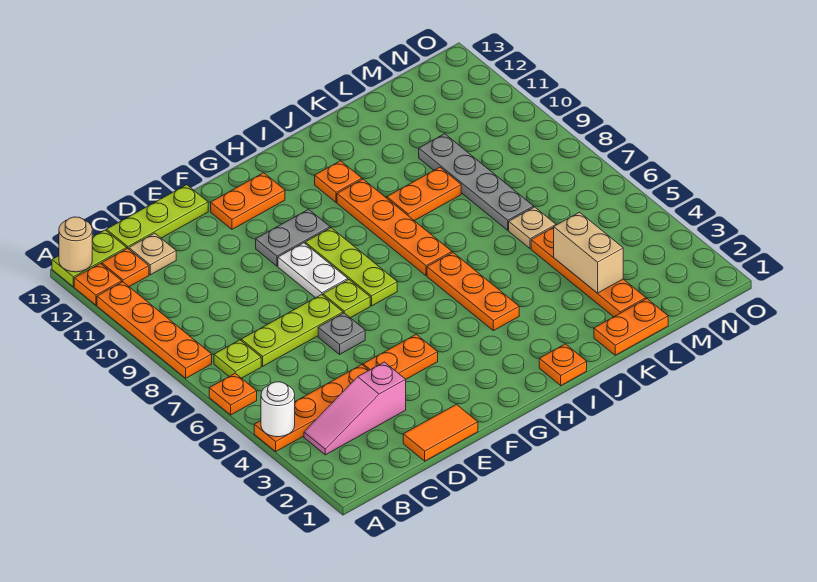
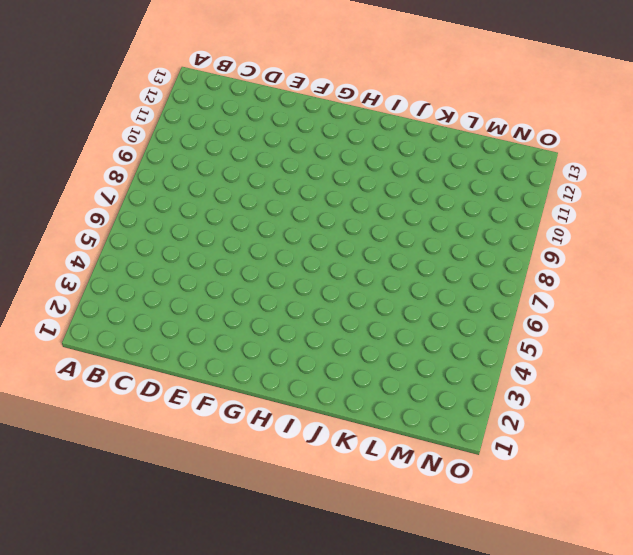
none -> orange plate A4:D4 level 1
none -> orange plate A6 level 1
none -> orange plate A8:A11 level 1
none -> orange plate A12 level 1

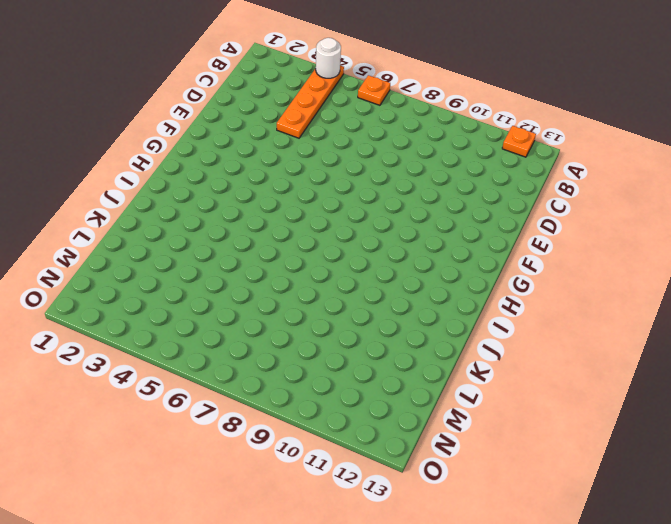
none -> orange plate A8:A11 level 1
none -> lime plate A13:B13 level 1
none -> pink slope B3:D3 level 1 top D
none -> lime plate B7 level 1

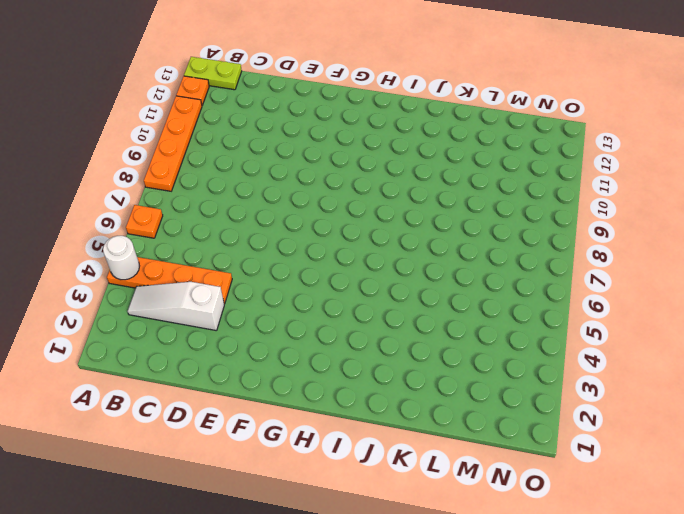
white slope B3:D3 level 1 top D -> pink slope B3:D3 level 1 top D
none -> lime plate B7 level 1
none -> orange plate B12 level 1
none -> lime plate C7:E7 level 1
none -> tan plate C12 level 1

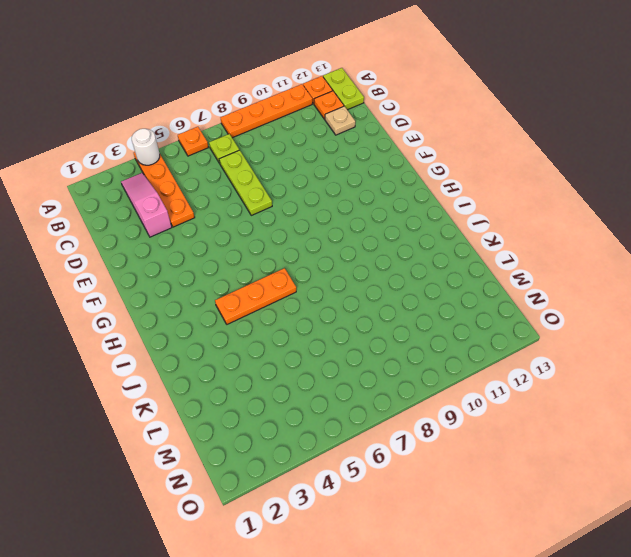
none -> lime plate C13:E13 level 1
none -> orange tile D1:E1 level 1
none -> orange plate E4:F4 level 1
none -> grey plate E6 level 1

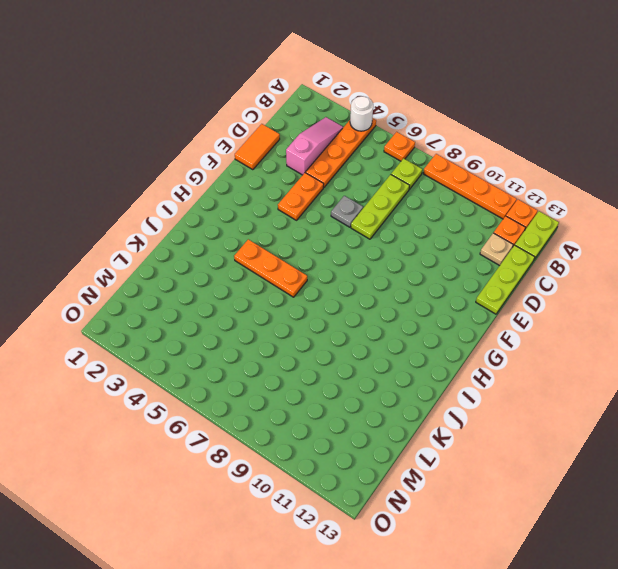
none -> lime plate F7 level 1
none -> white plate F8:F9 level 1
none -> grey plate F10:G10 level 1
none -> orange plate F12:G12 level 1

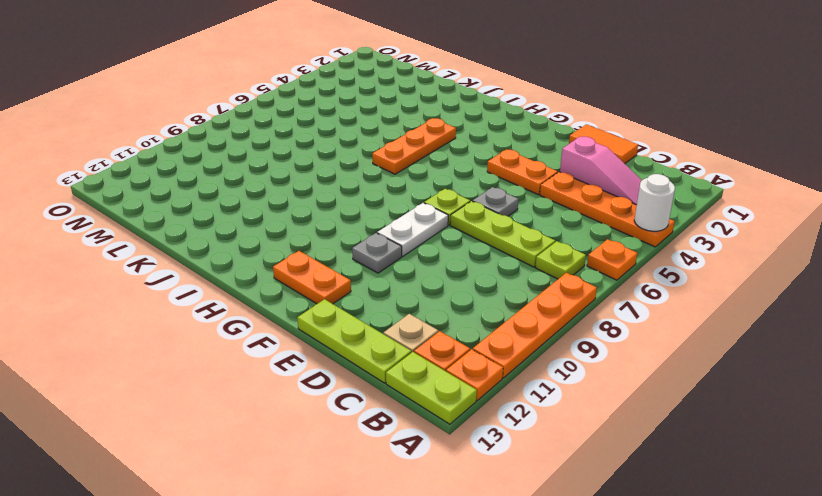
grey plate F10 level 1 -> grey plate F10:G10 level 1
none -> lime plate G7:G9 level 1
none -> orange plate I1 level 1
none -> orange plate I7:I10 level 1
none -> orange plate I11 level 1

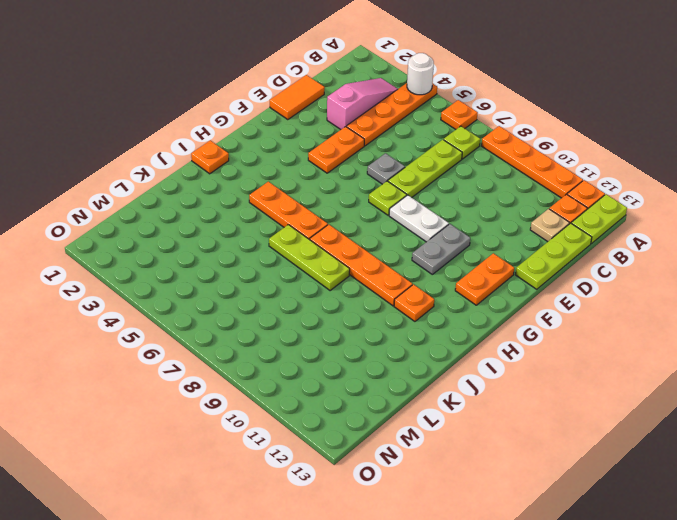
lime plate J6:J8 level 1 -> lime plate G7:G9 level 1
none -> orange plate J9:K9 level 1
none -> orange plate K1:L1 level 1
none -> orange plate L2:L5 level 1
none -> tan plate L6 level 1

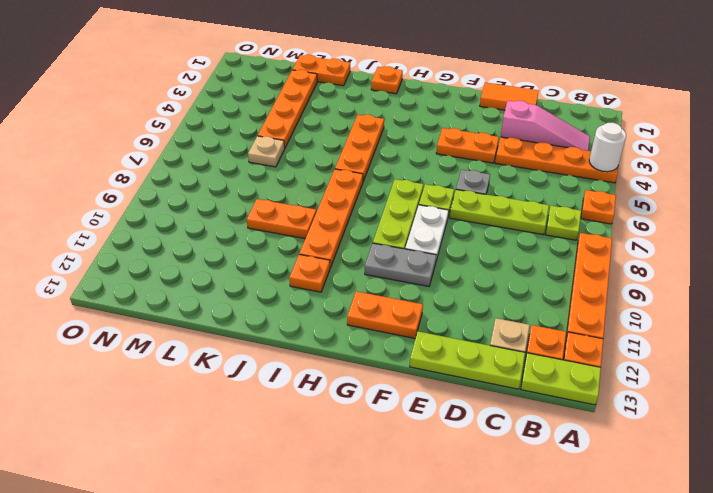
none -> grey plate L7:L10 level 1
none -> tan round brick A13 level 2
none -> tan brick L3:L4 level 2

